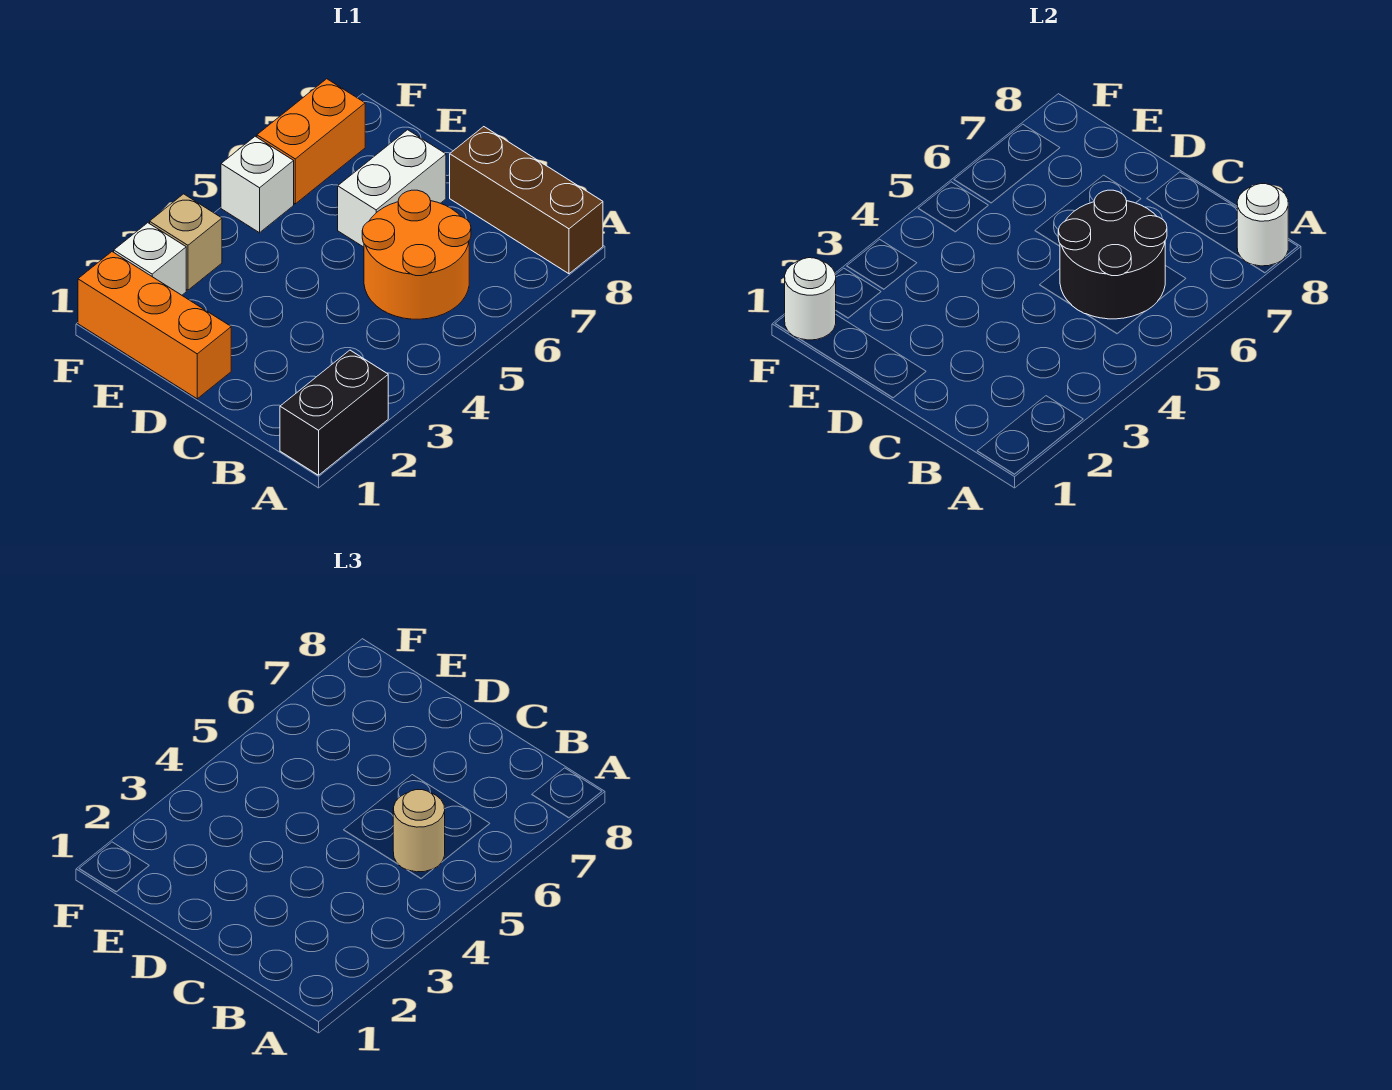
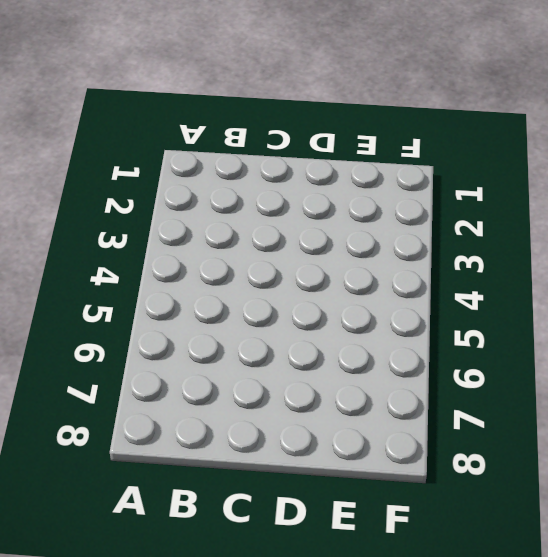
none -> black brick A1:A2 level 1
none -> brown brick A8:C8 level 1
none -> orange round brick B5:C6 level 1

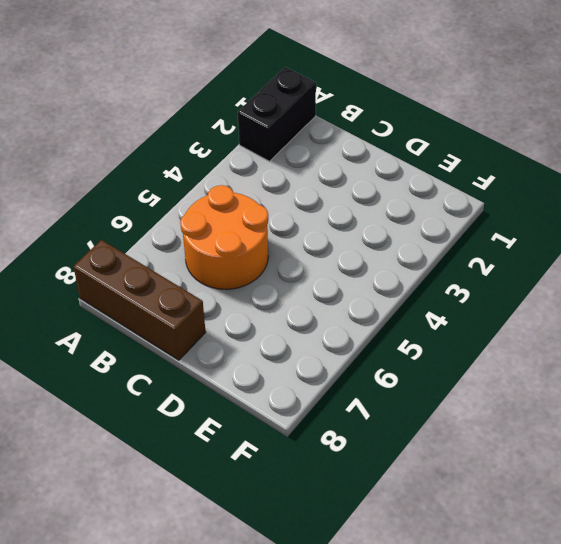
none -> orange brick D1:F1 level 1
none -> white brick D6:D7 level 1
none -> white brick F2 level 1

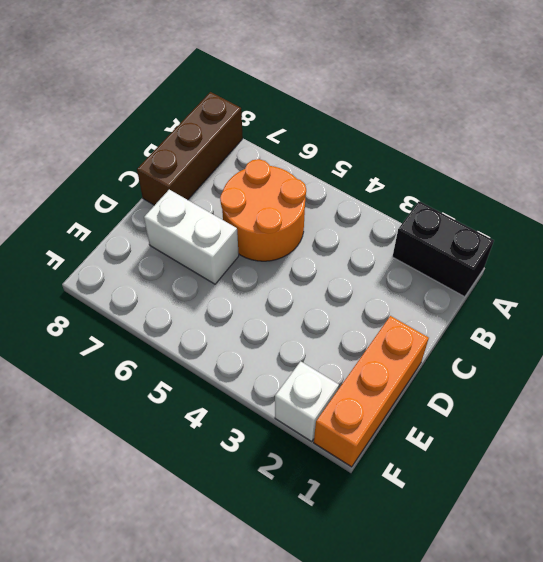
none -> tan brick F3 level 1
none -> white brick F5 level 1
none -> orange brick F6:F7 level 1

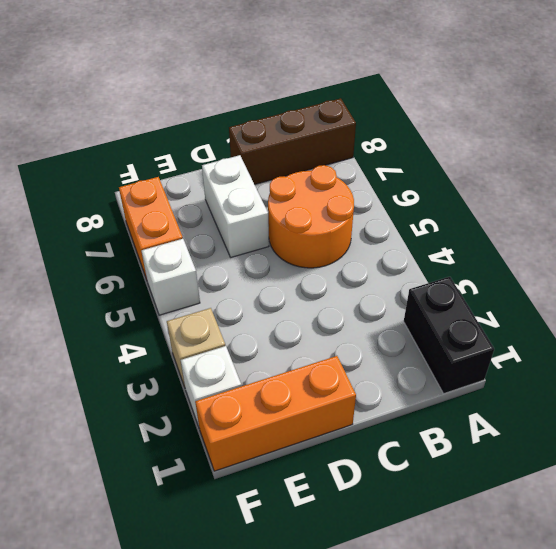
none -> white round brick A8 level 2
none -> black round brick B5:C6 level 2
none -> white round brick F1 level 2

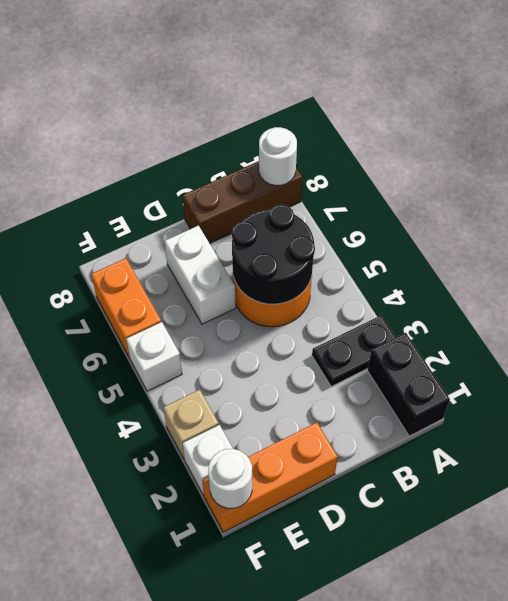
black plate A3:B3 level 1 -> none
none -> tan round brick B5 level 3

